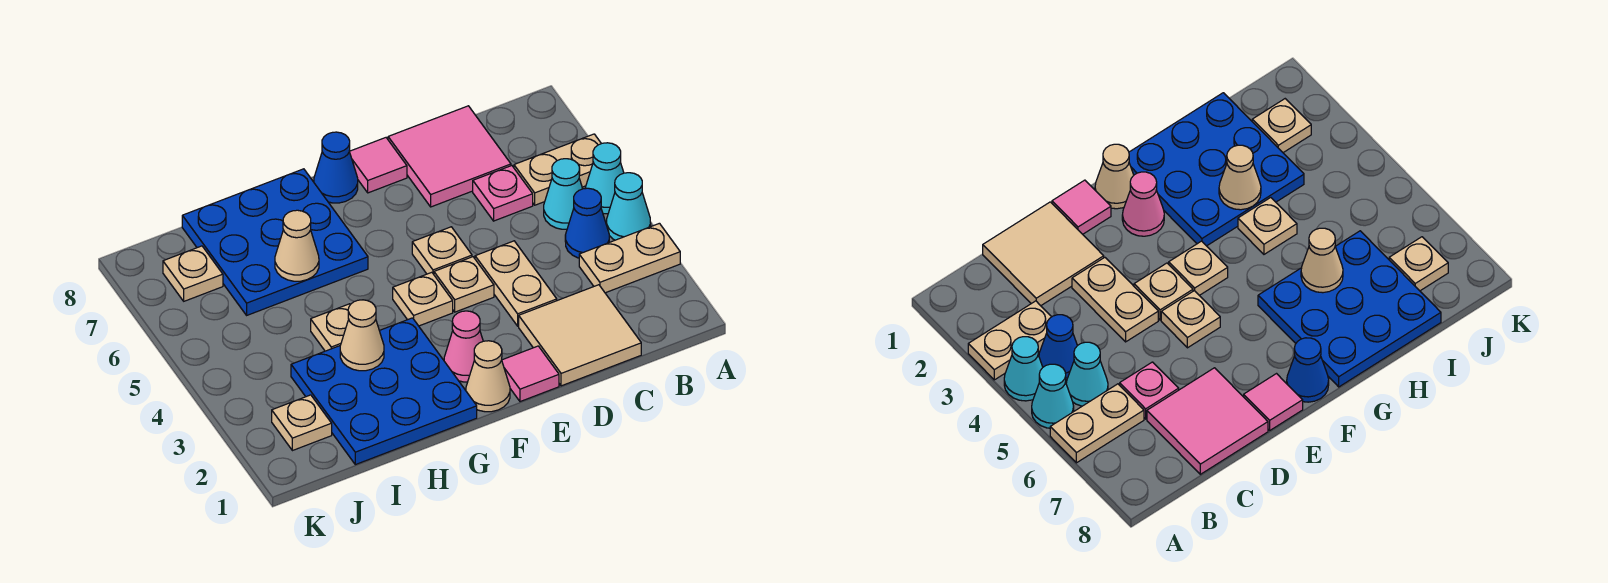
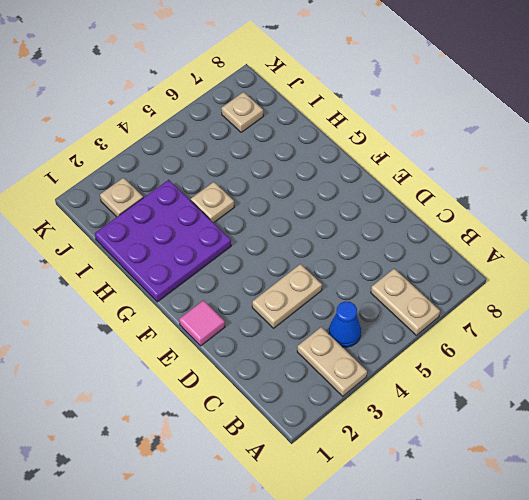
purple plate G1:I3 level 1 -> blue plate G1:I3 level 1
none -> cyan cone A4 level 1
none -> cyan cone A5 level 1
none -> cyan cone B5 level 1

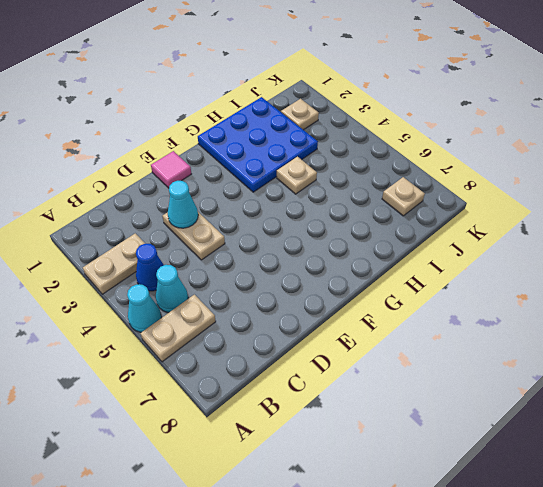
cyan cone D3 level 2 -> cyan cone A4 level 1
none -> tan tile C1:D2 level 1
none -> pink plate C6 level 1
none -> pink tile C7:D8 level 1

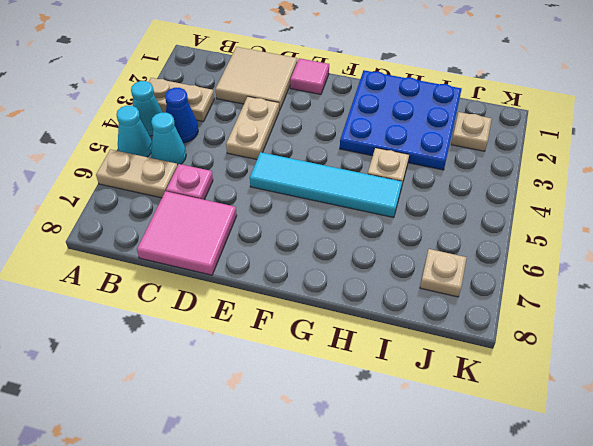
cyan tile E5:H5 level 1 -> tan plate E5 level 1
none -> tan plate E4 level 1
none -> pink tile E8 level 1
none -> tan cone F1 level 1

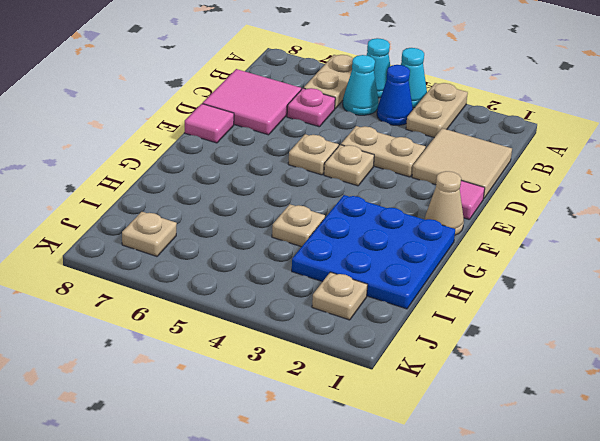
none -> pink cone F2 level 1
none -> tan plate F4 level 1
none -> blue cone F8 level 1

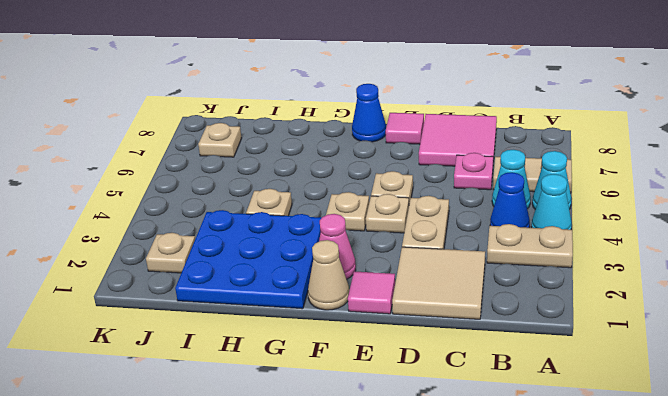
none -> blue plate G6:I8 level 1
none -> tan cone H3 level 2
none -> tan cone H6 level 2

